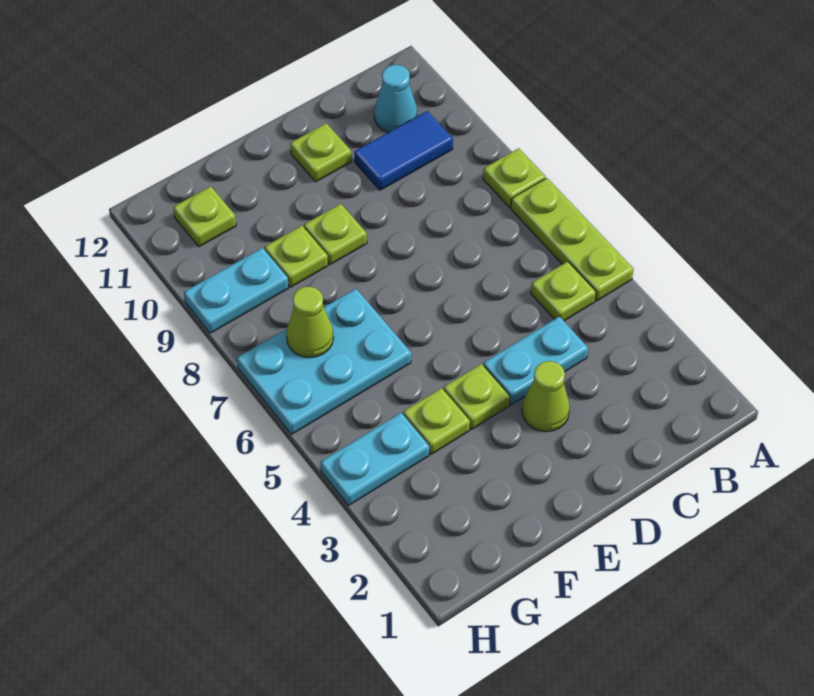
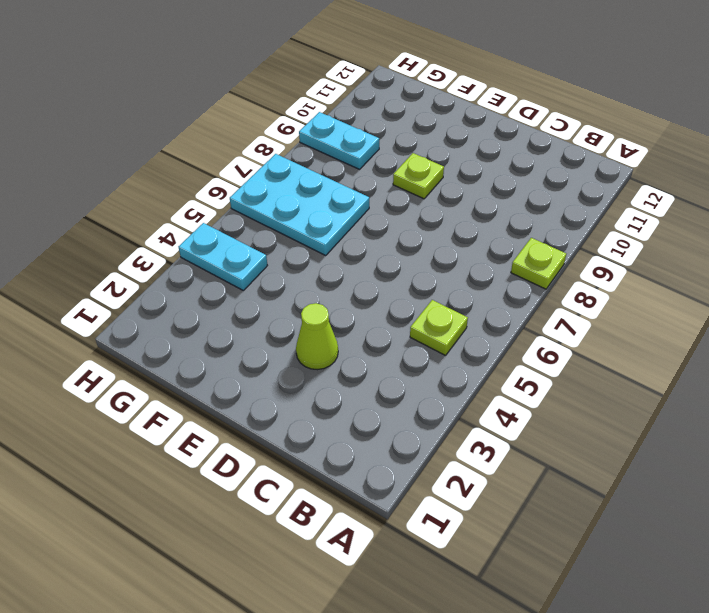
none -> lime plate A5:A7 level 1
none -> blue tile B10:C10 level 1
none -> cyan cone B11 level 1

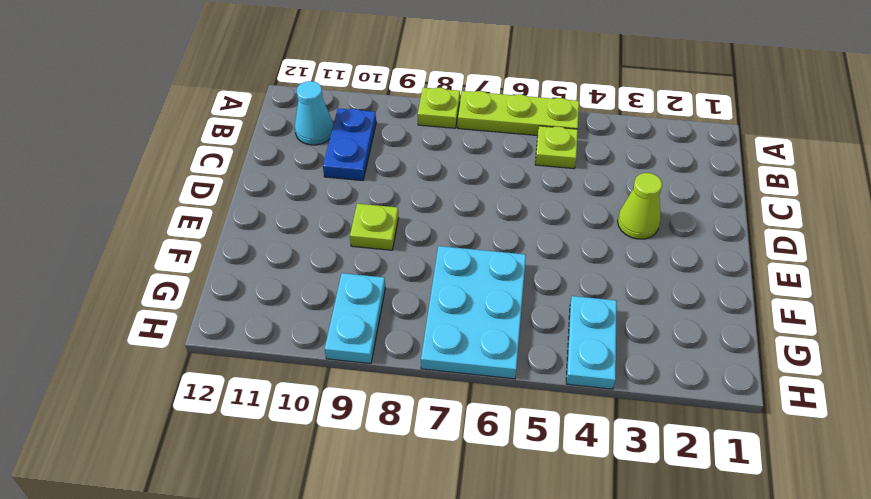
blue plate B10:C10 level 1 -> blue tile B10:C10 level 1
none -> cyan plate C4:D4 level 1
none -> lime plate D11 level 1
none -> lime plate E4 level 1

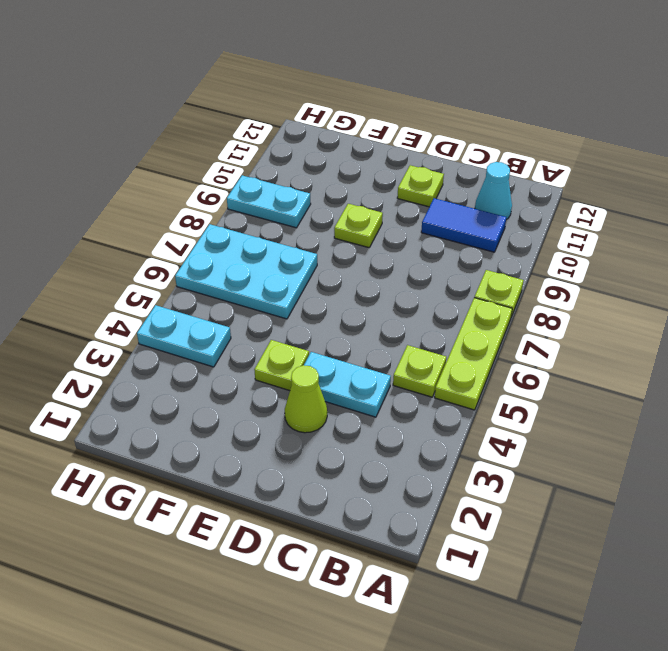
none -> lime plate F4 level 1
none -> lime plate F9 level 1
none -> lime plate G11 level 1

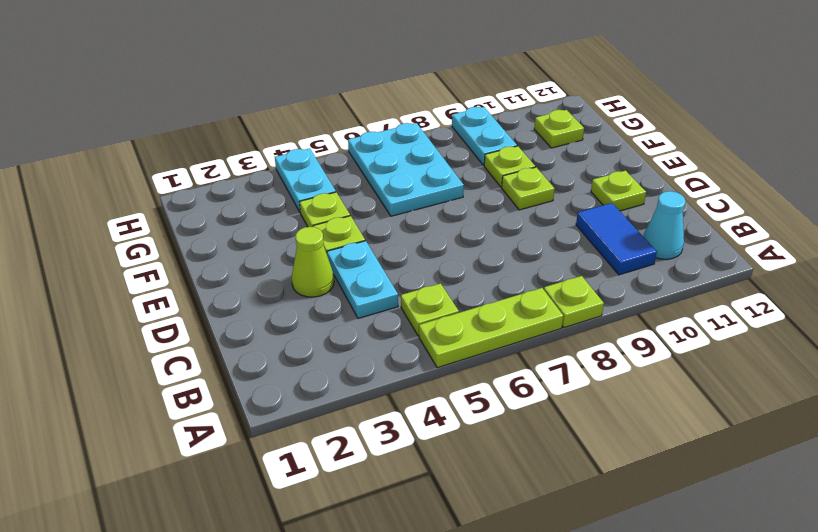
none -> lime cone G7 level 2

